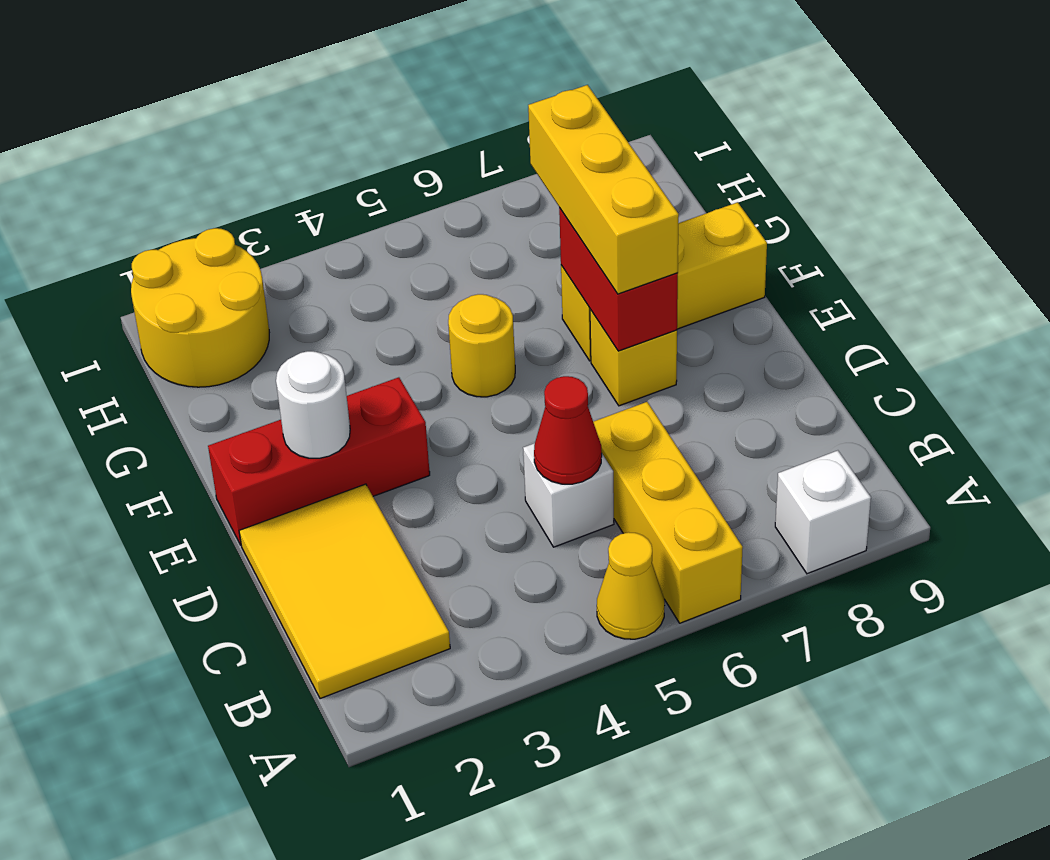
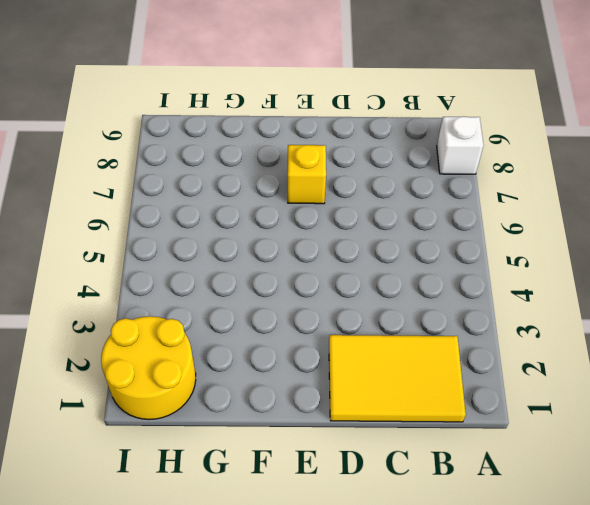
none -> yellow cone A5 level 1
none -> yellow brick A6:C6 level 1
none -> white brick C5 level 1

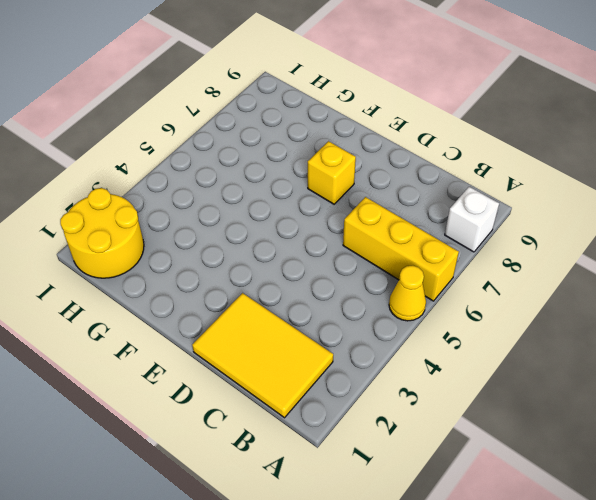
none -> white brick C5 level 1
none -> red brick E1:E3 level 1
none -> yellow round brick F5 level 1

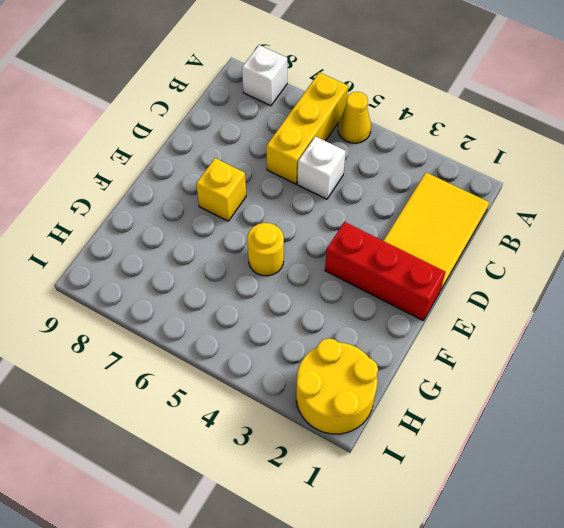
none -> yellow brick F7:F9 level 1
none -> red cone C5 level 2
none -> white round brick E2 level 2

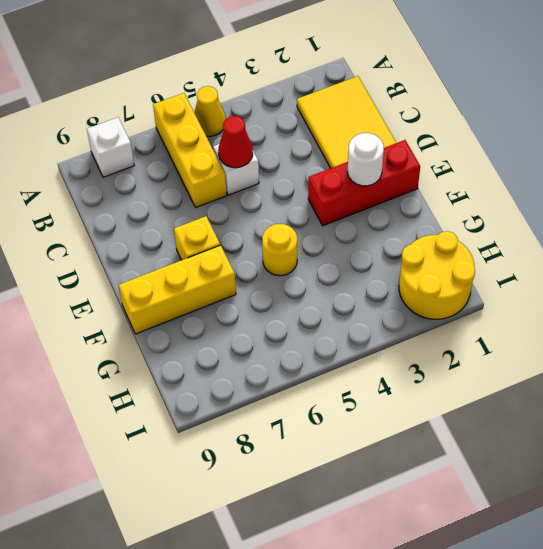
none -> red brick E7:F7 level 2
none -> yellow brick E7:G7 level 3

